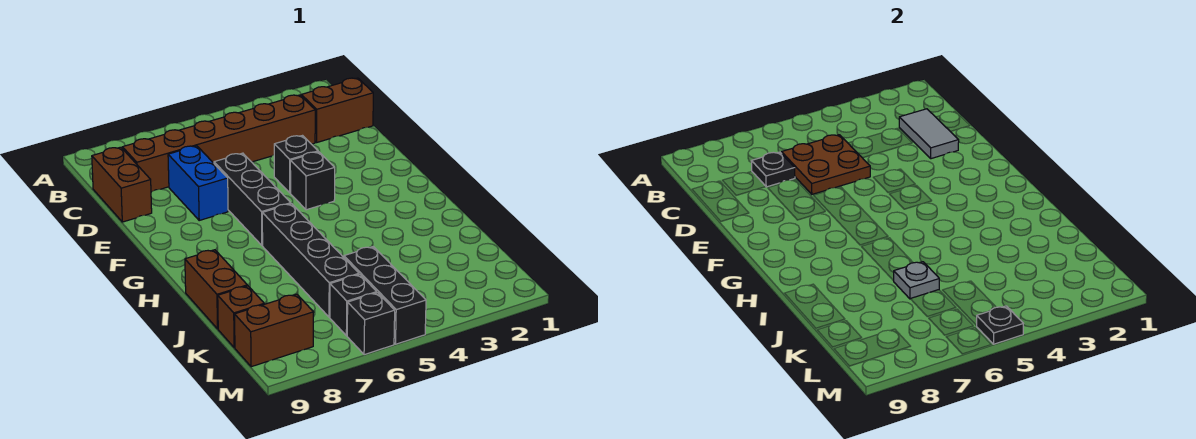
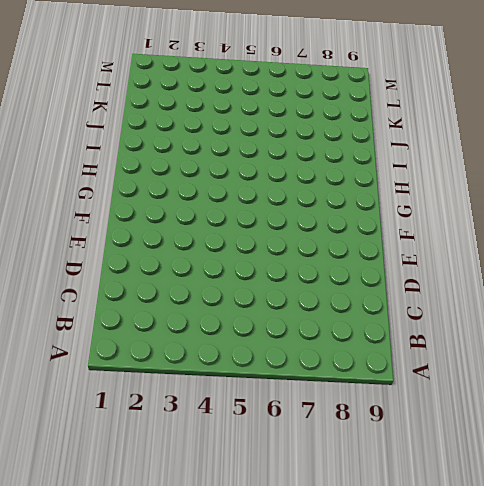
none -> brown brick C1:C2 level 1
none -> brown brick C3:C8 level 1
none -> brown brick C9:D9 level 1

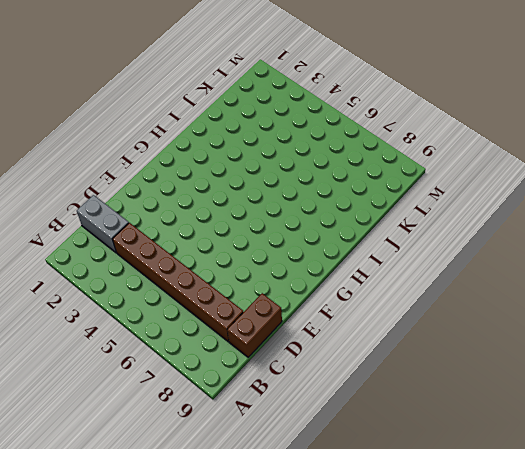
grey brick C1:C2 level 1 -> brown brick C1:C2 level 1
none -> blue brick D7:E7 level 1
none -> black brick E4 level 1
none -> black brick E6:G6 level 1

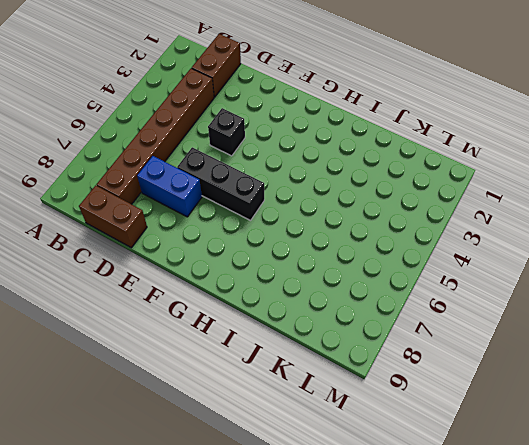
none -> black brick F4 level 1
none -> black brick H6:K6 level 1
none -> brown brick I9:J9 level 1

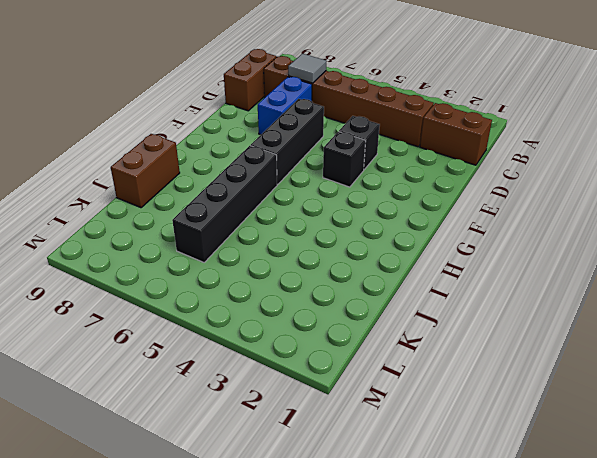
grey tile C7 level 2 -> black plate C7 level 2
none -> black brick K5:M5 level 1
none -> brown brick K9 level 1
none -> black brick L6 level 1

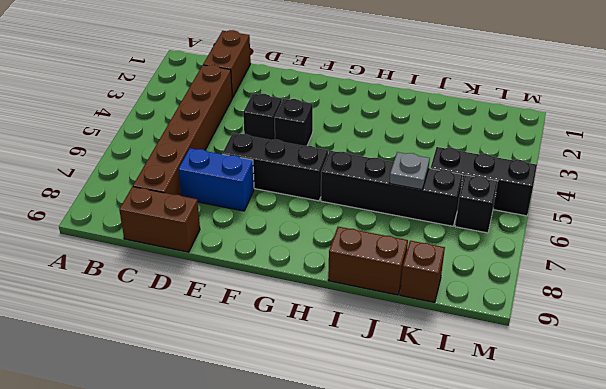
none -> brown brick L8:L9 level 1
none -> black brick M6 level 1
none -> grey tile C2:D2 level 2

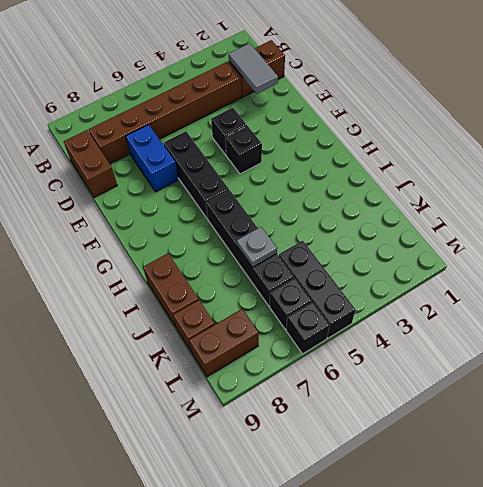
none -> brown plate C5:D6 level 2
none -> black plate C7 level 2
none -> black plate M5 level 2

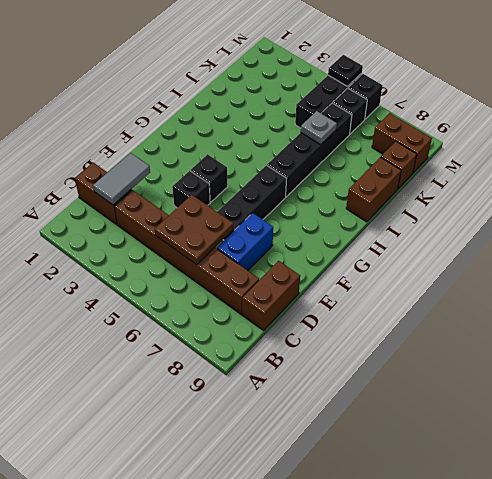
none -> black plate C7 level 2

